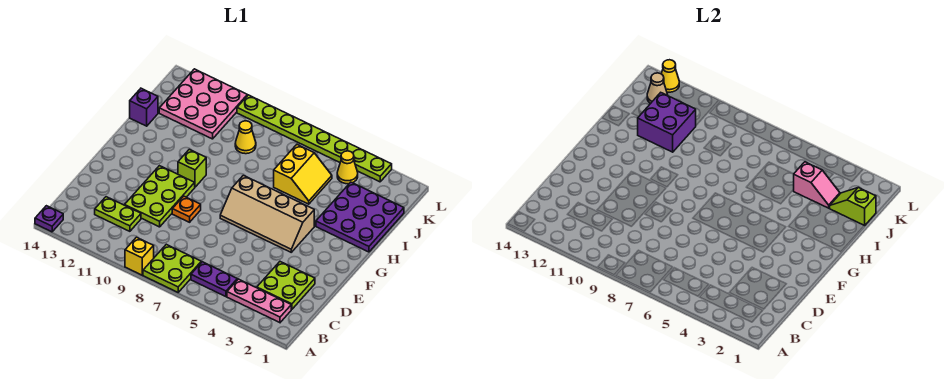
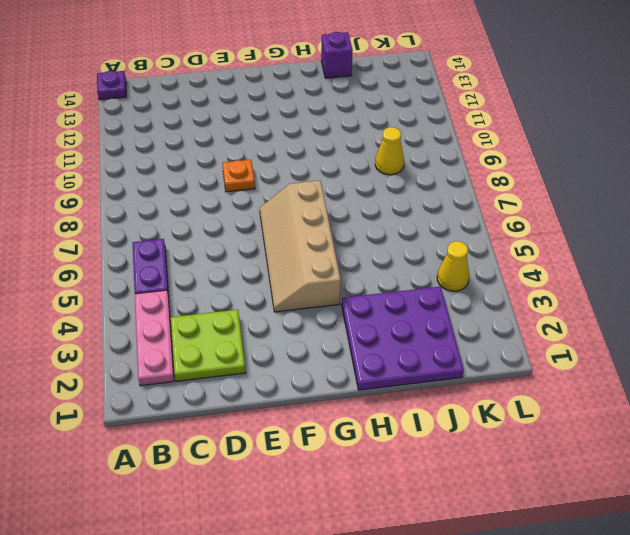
none -> lime plate A7:B8 level 1
none -> yellow brick A9 level 1
none -> lime plate C11:C12 level 1

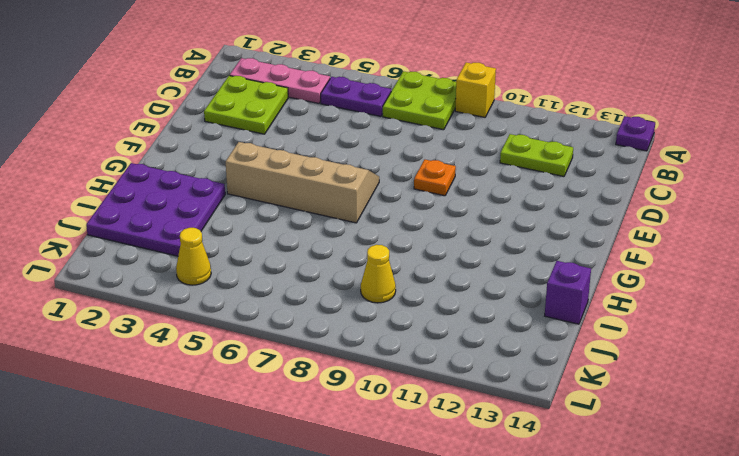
none -> lime plate D10:F11 level 1
none -> lime brick G10 level 1
none -> yellow slope I5:J6 level 1 top 6

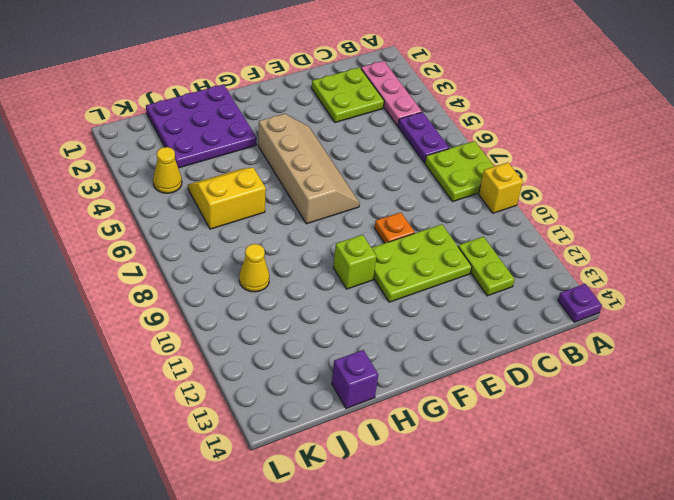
none -> pink plate J11:L13 level 1
none -> lime plate L3:L10 level 1
none -> purple brick I11:J12 level 2

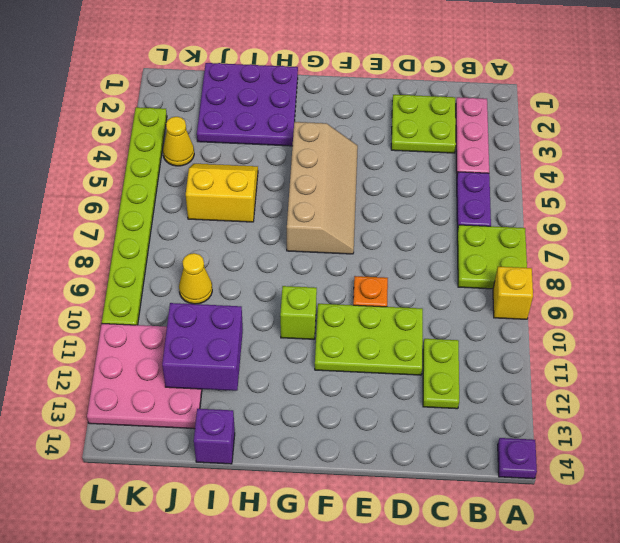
none -> lime slope J1:J2 level 2 top 1
none -> pink slope J3:J4 level 2 top 4
none -> tan cone K13 level 2

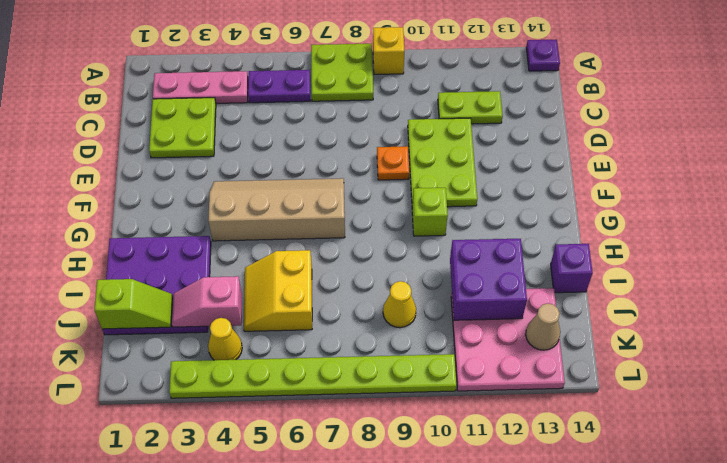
none -> yellow cone L13 level 2

